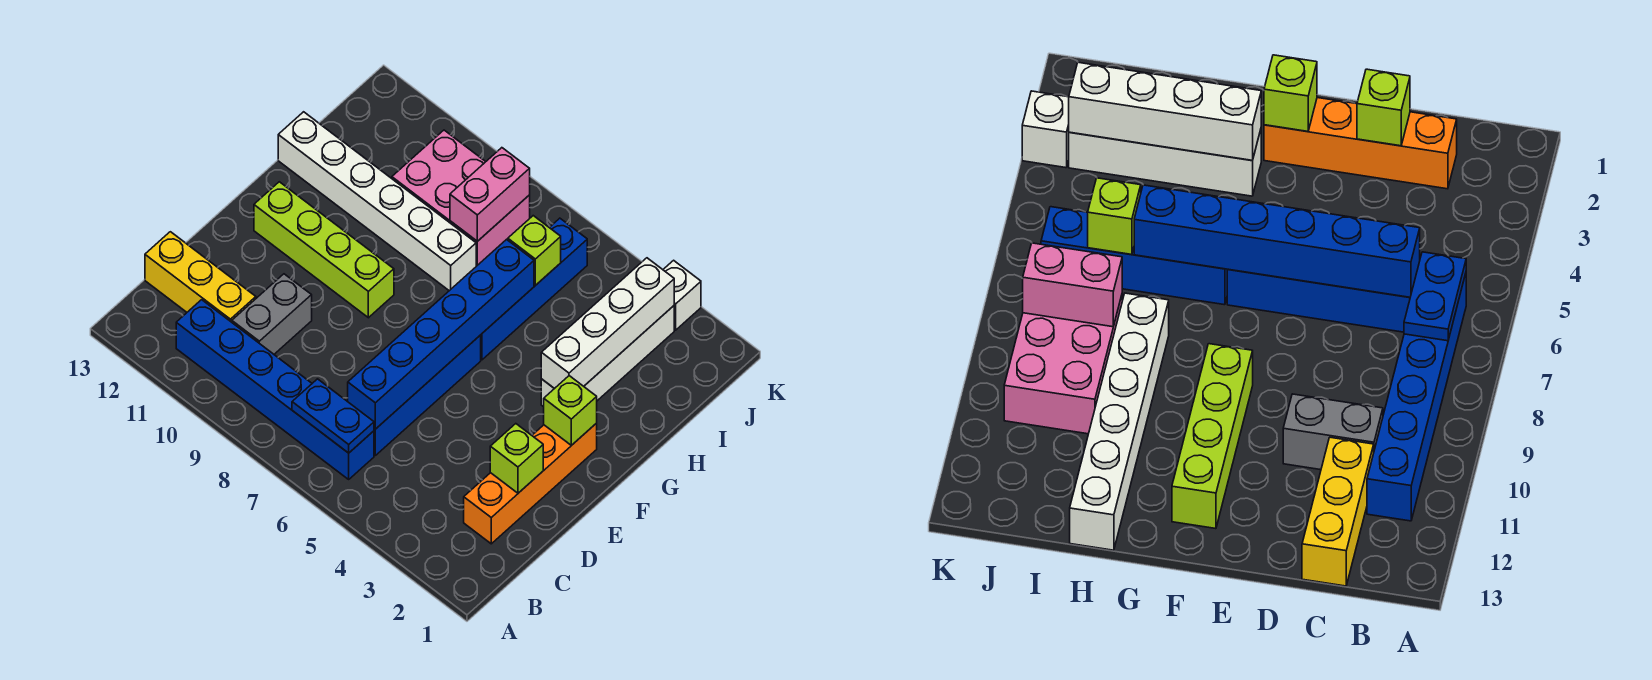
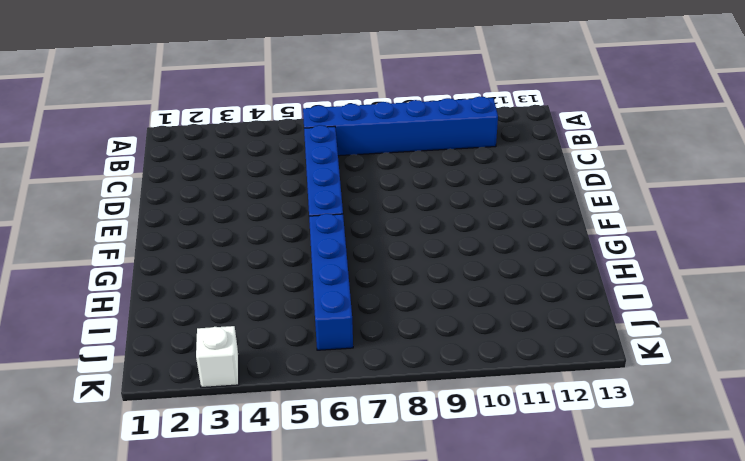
none -> orange brick C2:F2 level 1
none -> grey brick C10:D10 level 1
none -> yellow brick C11:C13 level 1

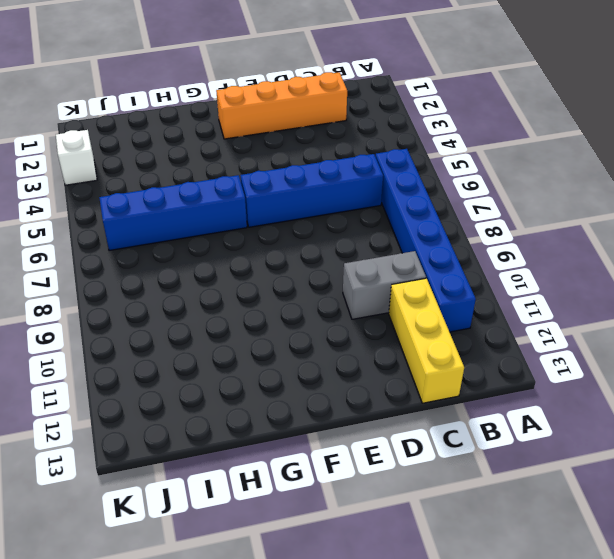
none -> lime brick F9:F12 level 1
none -> white brick G3:J3 level 1
none -> white brick H8:H13 level 1

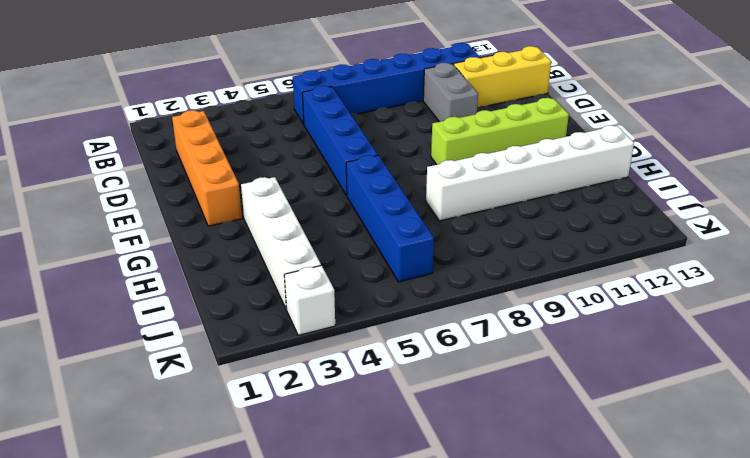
none -> pink brick I8:J10 level 1
none -> blue plate B6:B7 level 2
none -> blue brick C6:H6 level 2

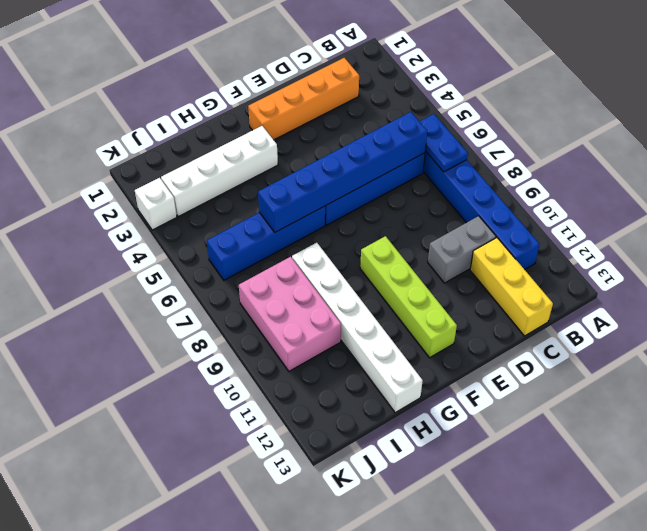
none -> lime brick D2 level 2
none -> lime brick F2 level 2
none -> white brick G3:J3 level 2

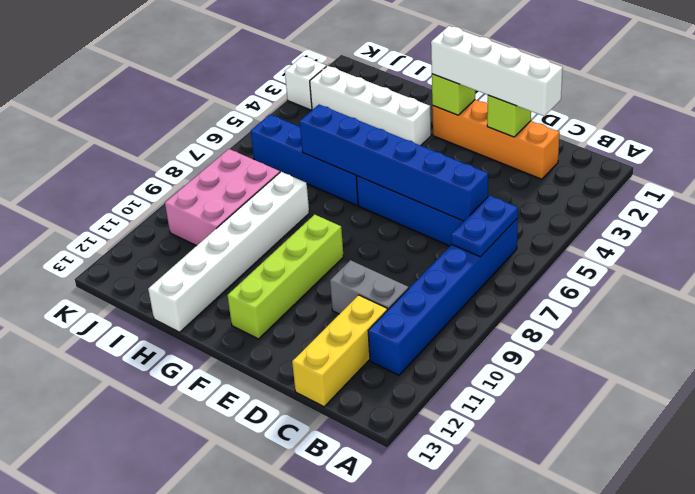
white brick C2:F2 level 3 -> white brick G3:J3 level 2
none -> lime brick I6 level 2
none -> pink brick I8:J8 level 2

